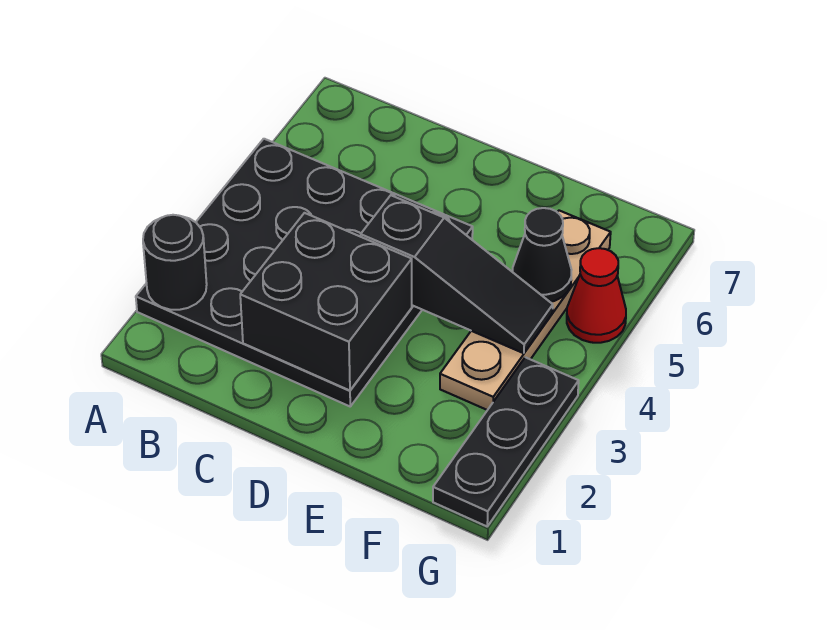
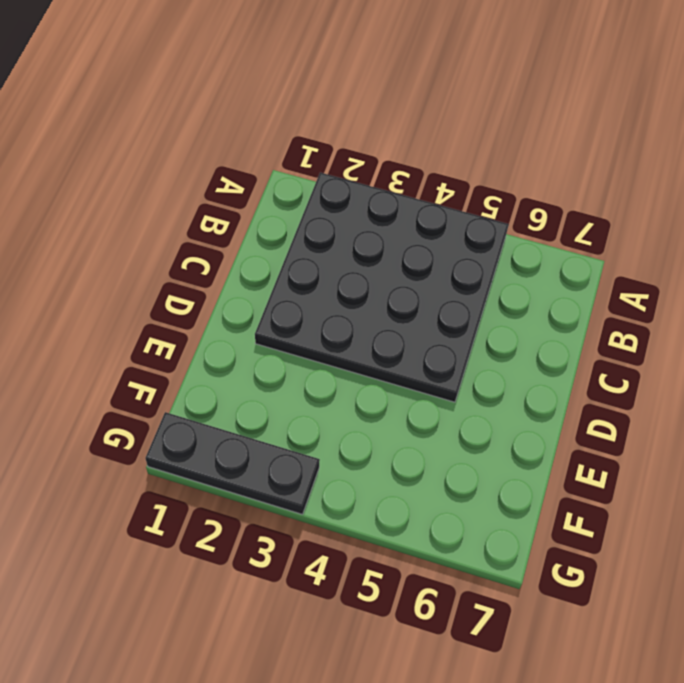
none -> tan plate F3:F6 level 1
none -> red cone G5 level 1

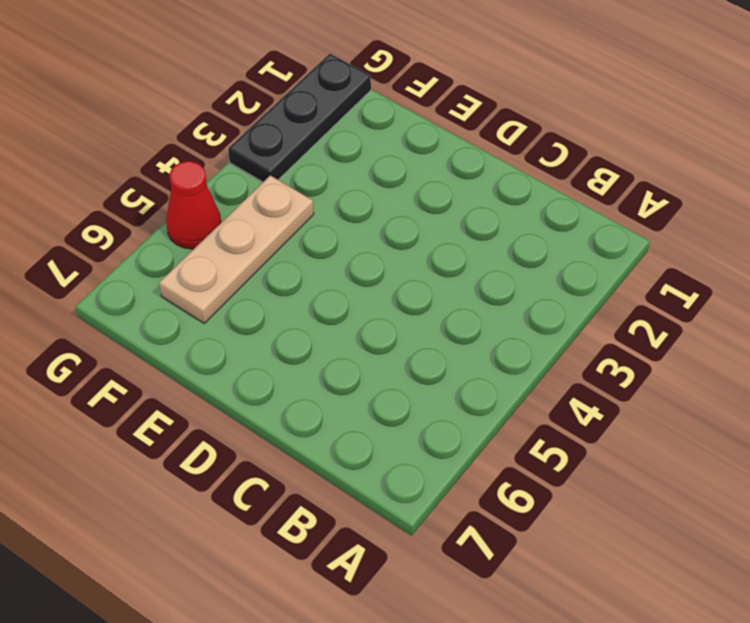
tan plate F4:F6 level 1 -> tan plate F3:F6 level 1
none -> black plate A2:D5 level 1
none -> black round brick A2 level 2

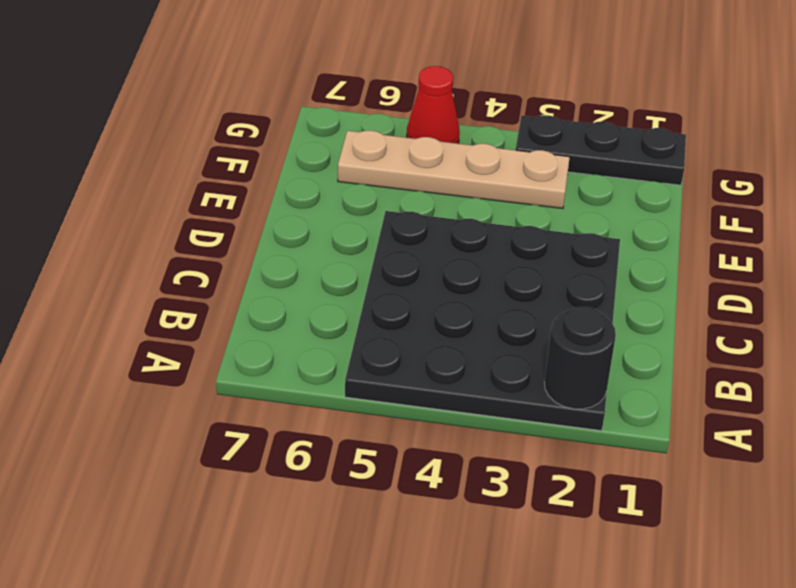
none -> black brick C2:D3 level 2
none -> black slope D4:F4 level 2 top D

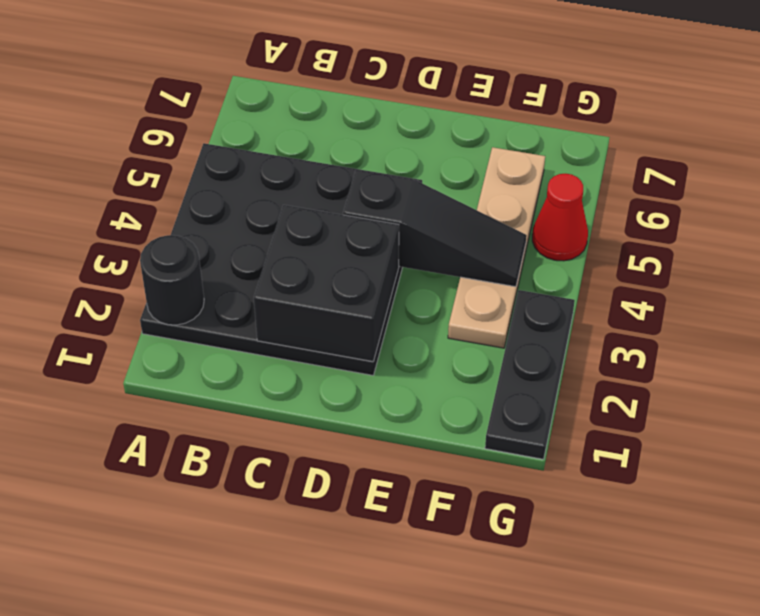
none -> black cone F5 level 2

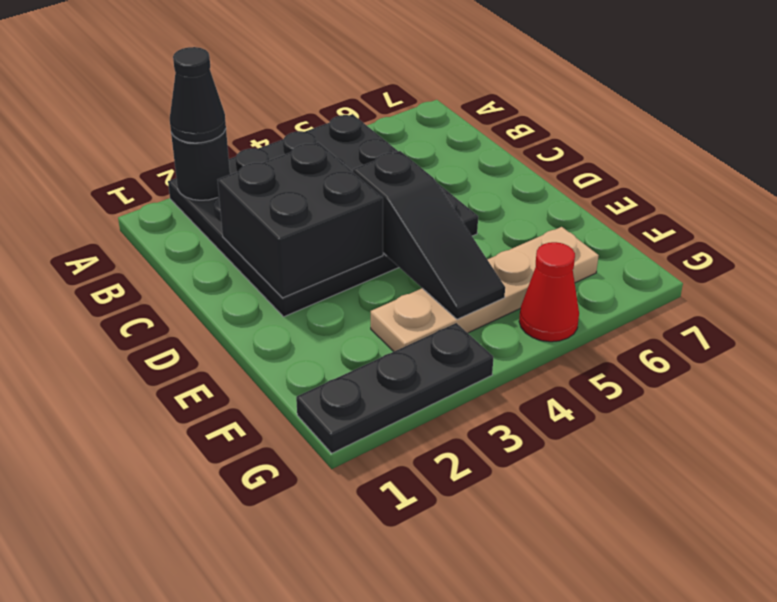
black cone A2 level 3 -> black cone F5 level 2

